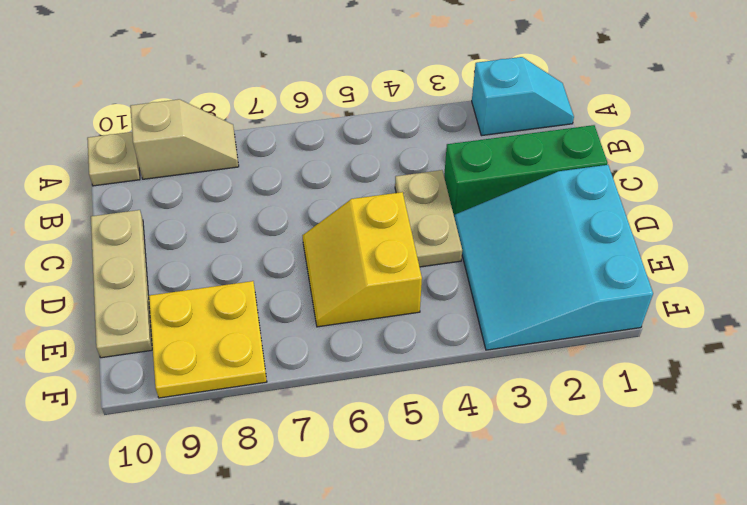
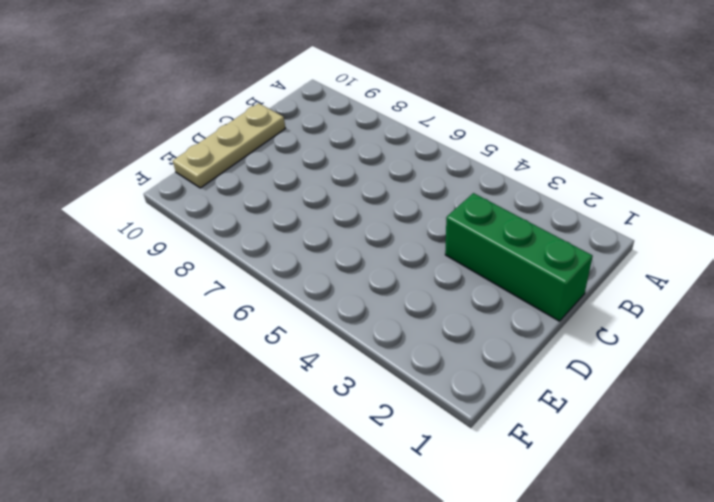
none -> cyan slope A1:A2 level 1 top 2
none -> tan slope A8:A9 level 1 top 9

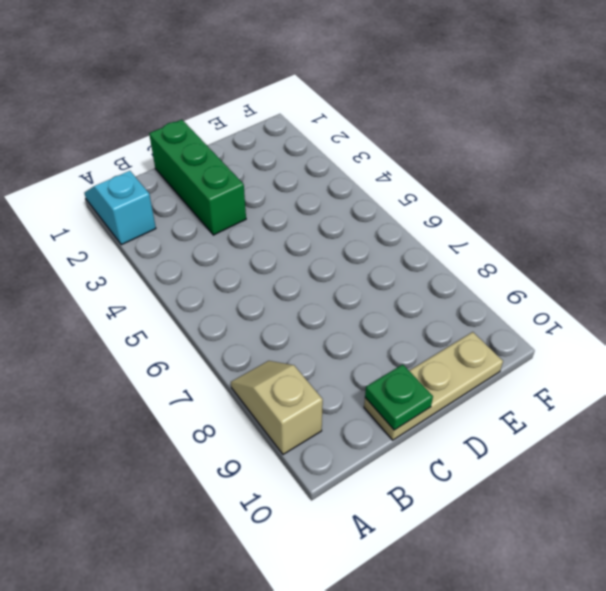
green plate C10 level 2 -> none
none -> tan plate A10 level 1
none -> tan plate C4:D4 level 1

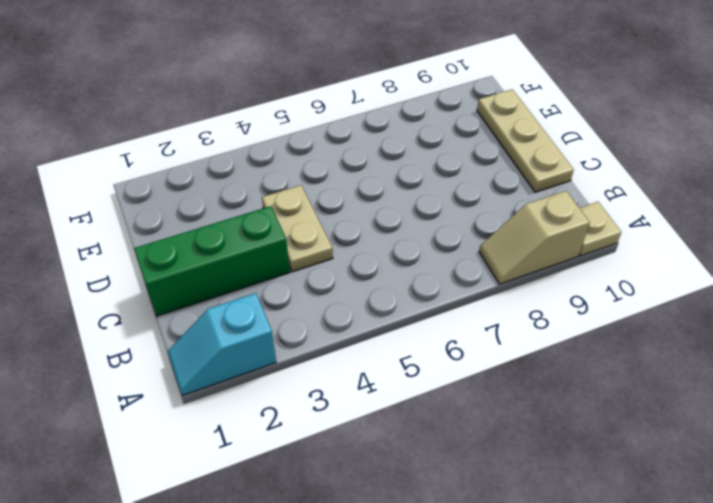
none -> cyan slope D1:F3 level 1 top 1
none -> yellow slope D5:E6 level 1 top 5

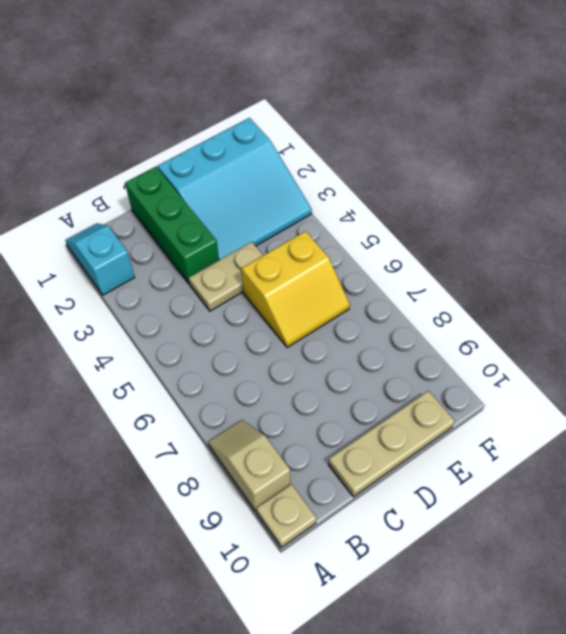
none -> yellow plate E8:F9 level 1

